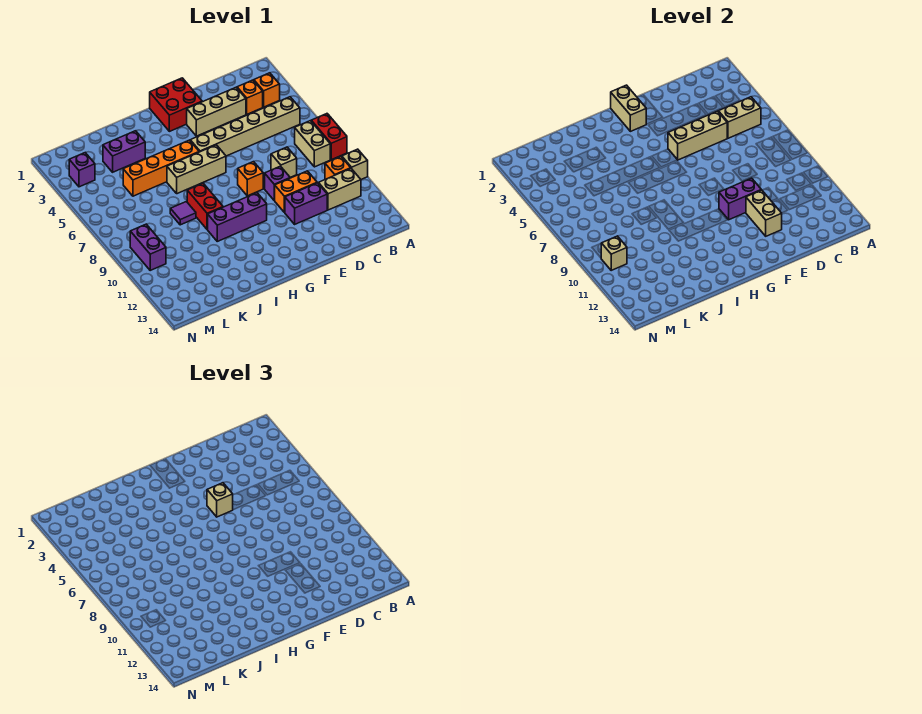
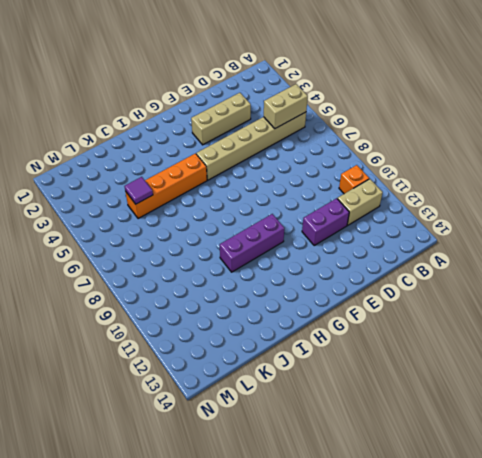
purple tile K5 level 2 -> purple tile J8 level 1
none -> red brick A7:A8 level 1
none -> tan brick A10 level 1
none -> orange brick B3 level 1
none -> tan brick B7:B8 level 1

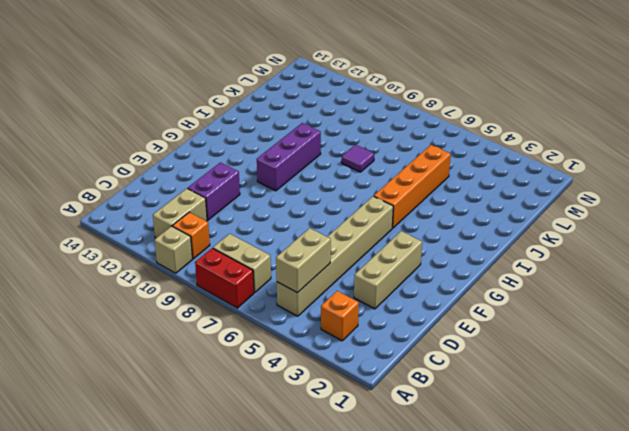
none -> orange brick C3 level 1
none -> tan brick D8 level 1
none -> orange brick D10:E10 level 1
none -> purple brick E9 level 1

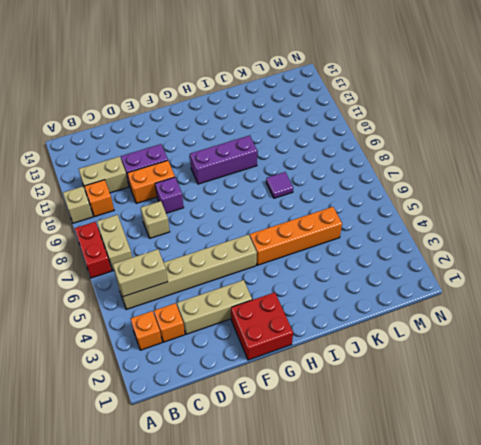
none -> orange brick F8 level 1
none -> tan brick G6:I6 level 1
none -> red brick I8:I9 level 1
none -> purple brick J3:K3 level 1

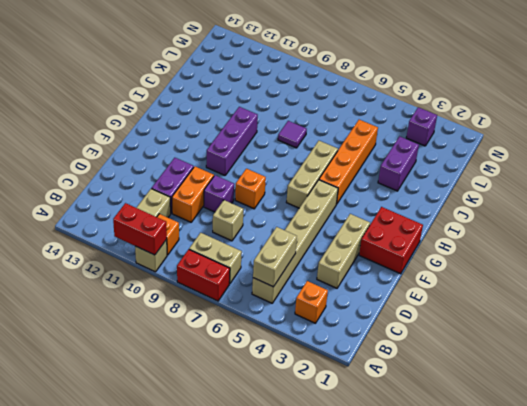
red brick A10:A11 level 2 -> red brick I8:I9 level 1
none -> orange brick C3 level 1
none -> purple brick M9:M10 level 1
none -> tan brick D5:F5 level 2
none -> purple brick E10:F10 level 2

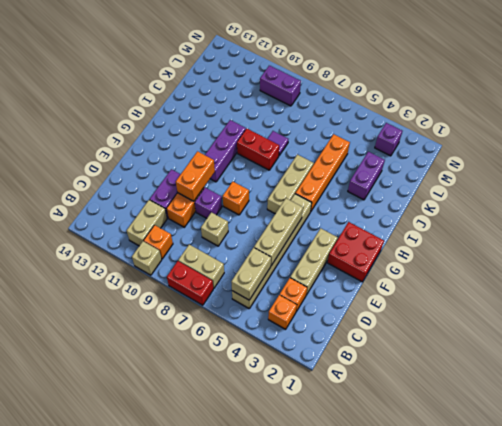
orange brick E10:F10 level 2 -> purple brick E10:F10 level 2
none -> tan brick E11:E12 level 2
none -> tan brick G1:G2 level 2
none -> tan brick M10 level 2
none -> tan brick F5 level 3

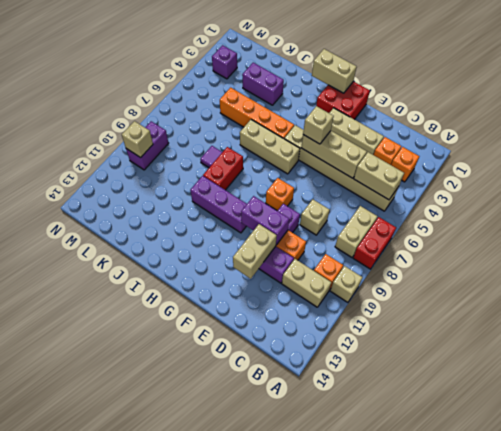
tan brick G1:H1 level 2 -> tan brick G1:G2 level 2

